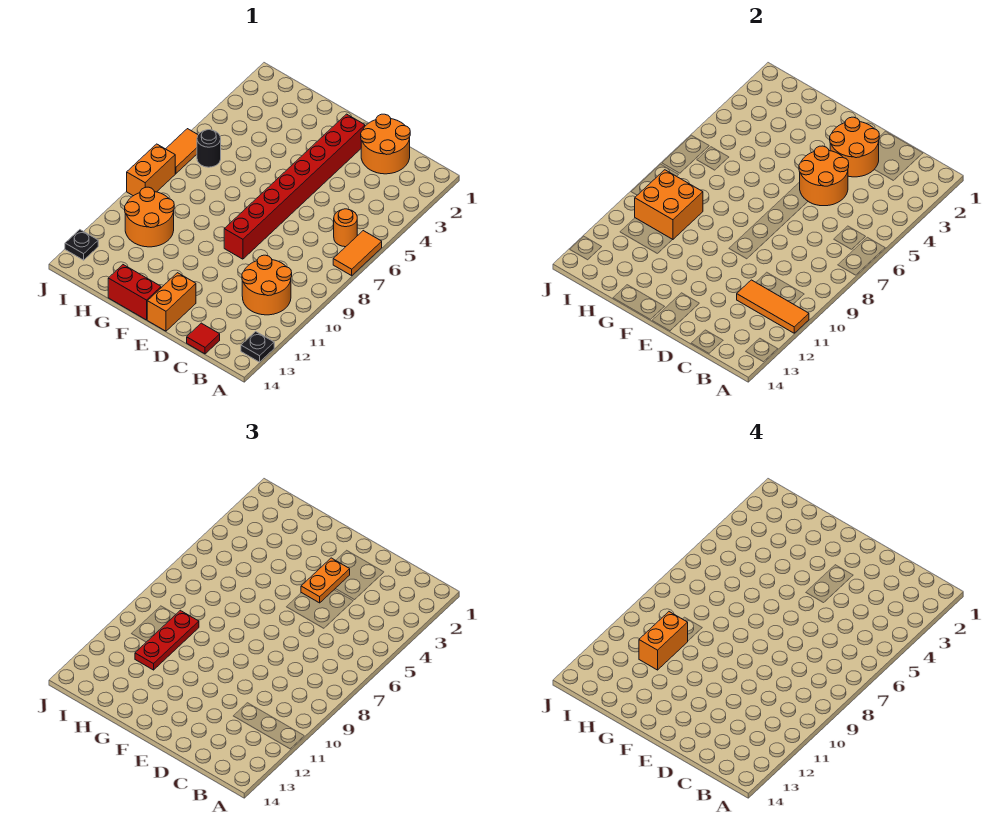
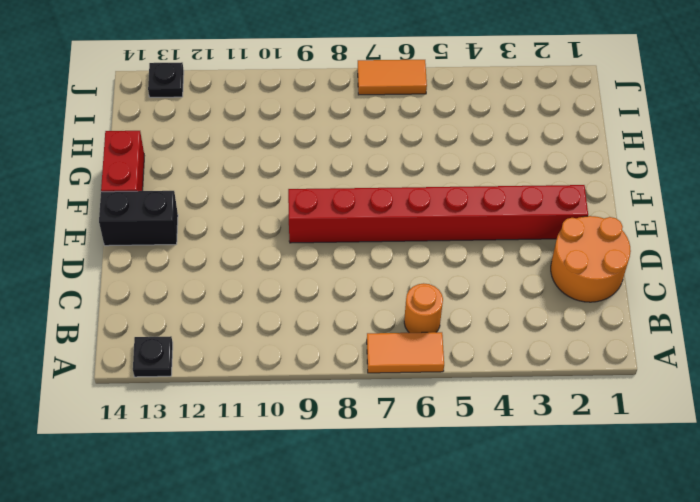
black brick E13:E14 level 1 -> orange brick E13:E14 level 1
none -> orange round brick B10:C11 level 1
none -> red tile C14 level 1
none -> orange round brick H10:I11 level 1

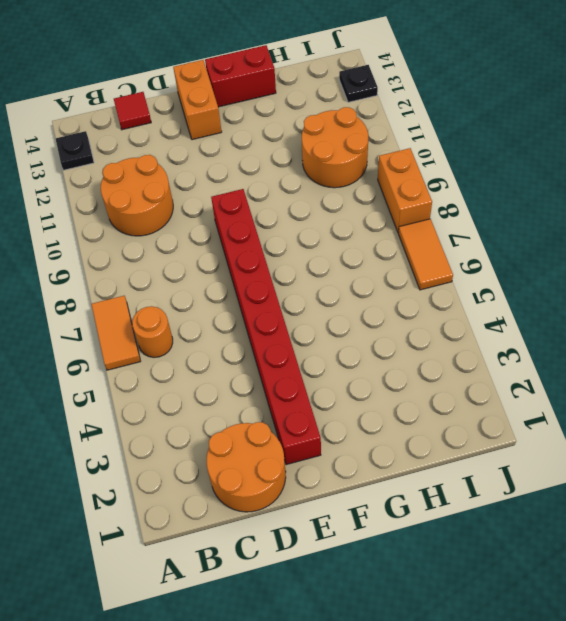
none -> black round brick I6 level 1
none -> orange tile A11:C11 level 2
none -> orange round brick D2:E3 level 2

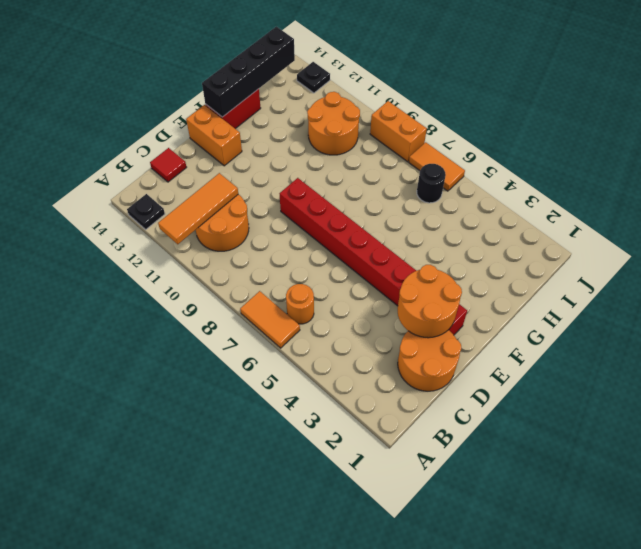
black brick F14:I14 level 2 -> none
none -> orange round brick D4:E5 level 2
none -> orange brick H9:I10 level 2
none -> orange plate E3:E4 level 3

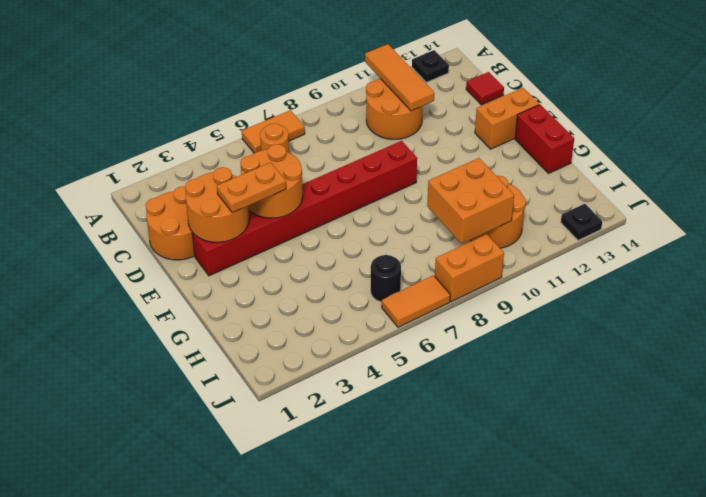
none -> red plate H9:H11 level 3
none -> orange brick H10:H11 level 4

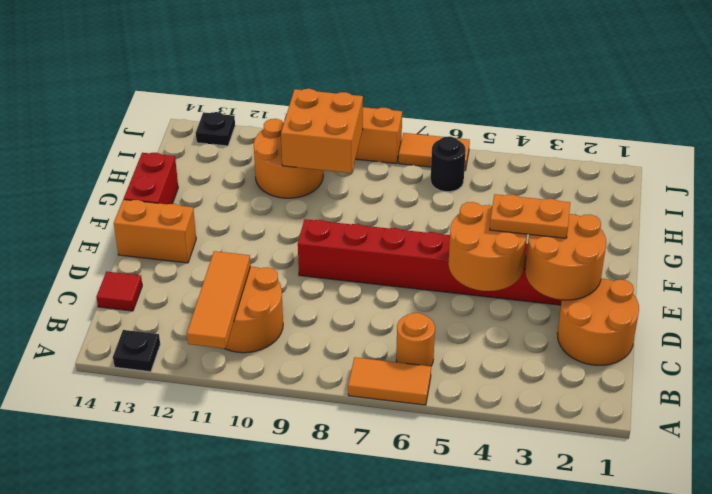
none -> red plate H9:H11 level 3
none -> orange brick H10:H11 level 4

